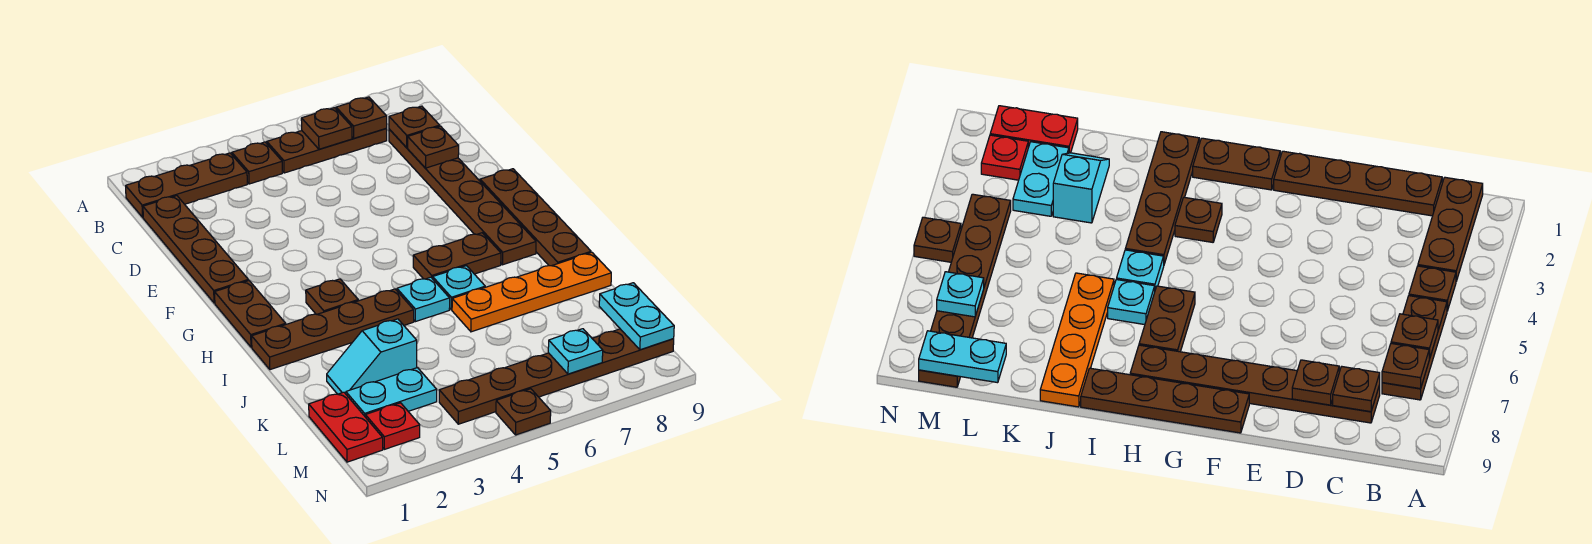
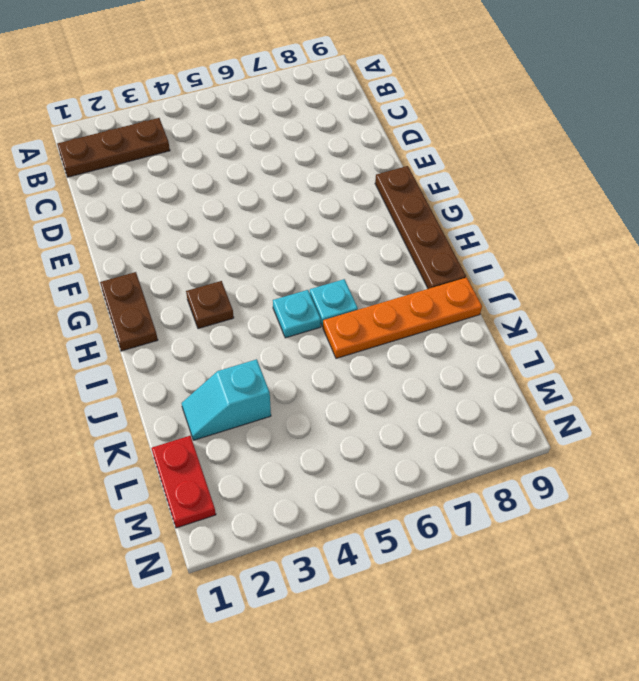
none -> brown plate B4 level 1
none -> brown plate B5:B7 level 1
none -> brown plate C1:F1 level 1

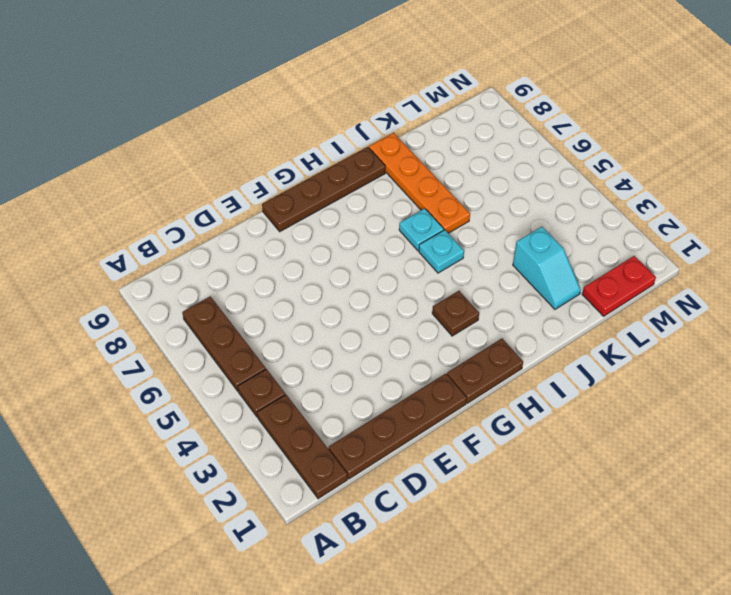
none -> brown plate C8:H8 level 1
none -> brown plate H6:H7 level 1
none -> brown plate I1:I4 level 1

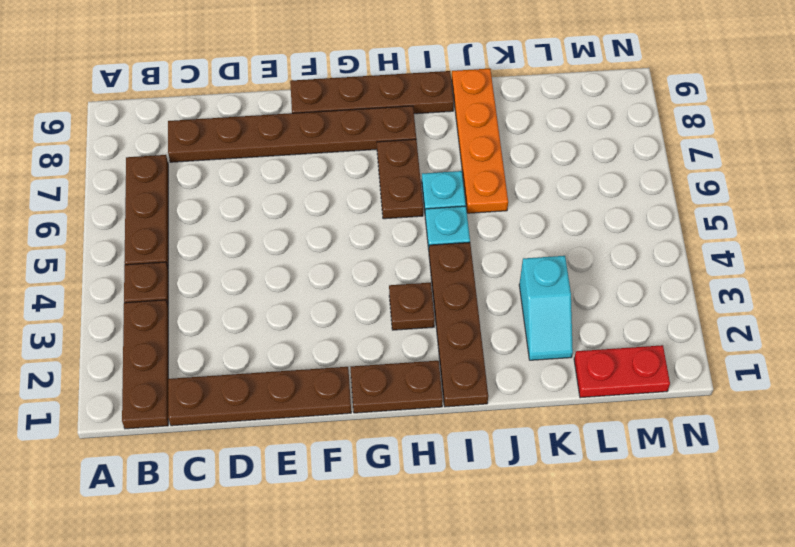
none -> cyan plate L2:L3 level 1
none -> red plate M2 level 1
none -> brown plate M4:M9 level 1

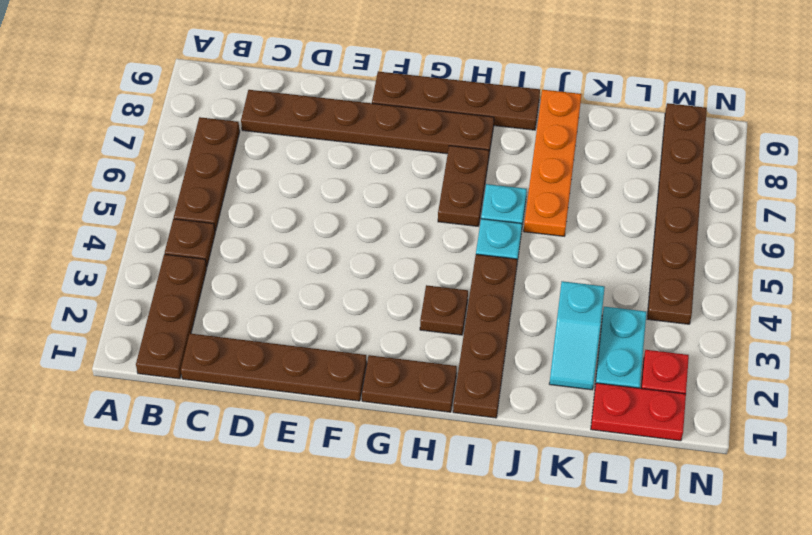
none -> brown plate N5 level 1
none -> brown plate B6 level 2
none -> brown plate B7 level 2

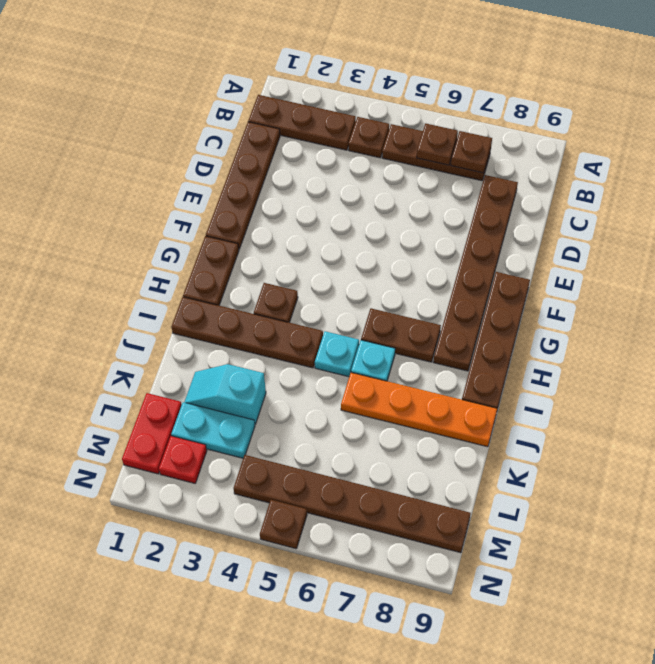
none -> brown plate C8 level 2
none -> brown plate D8 level 2
none -> cyan plate L9:M9 level 2

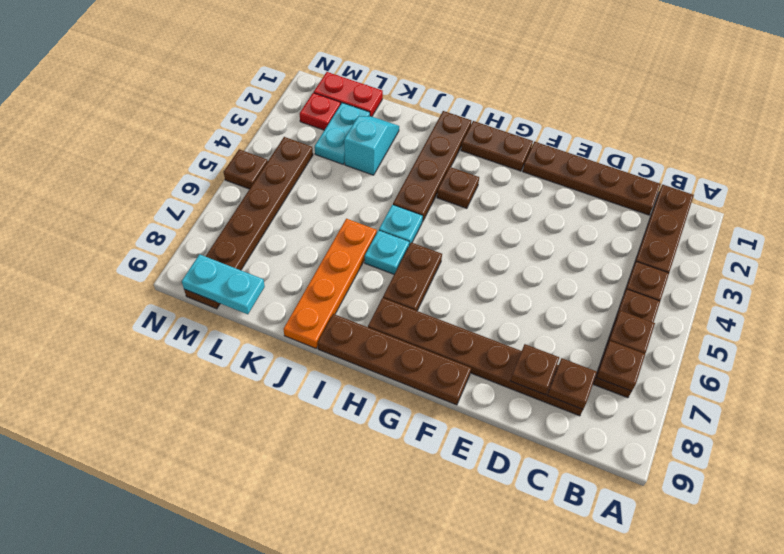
none -> cyan plate M7 level 2

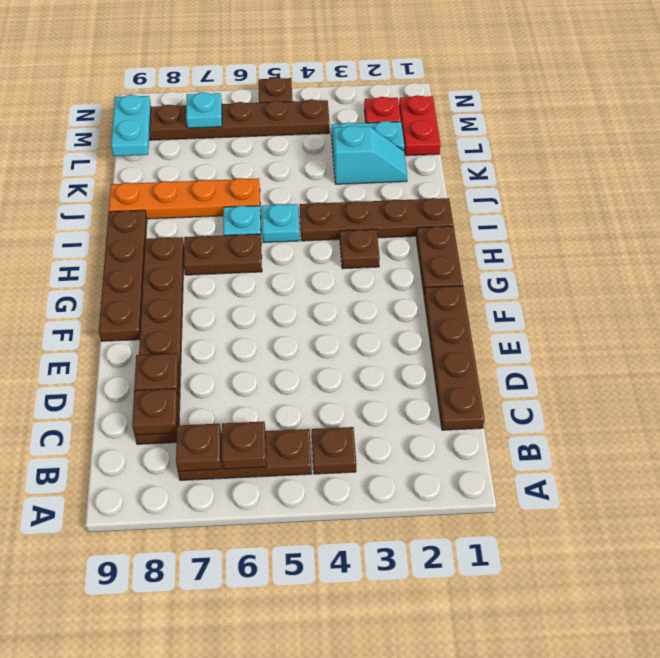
none -> brown plate B1:B3 level 1

